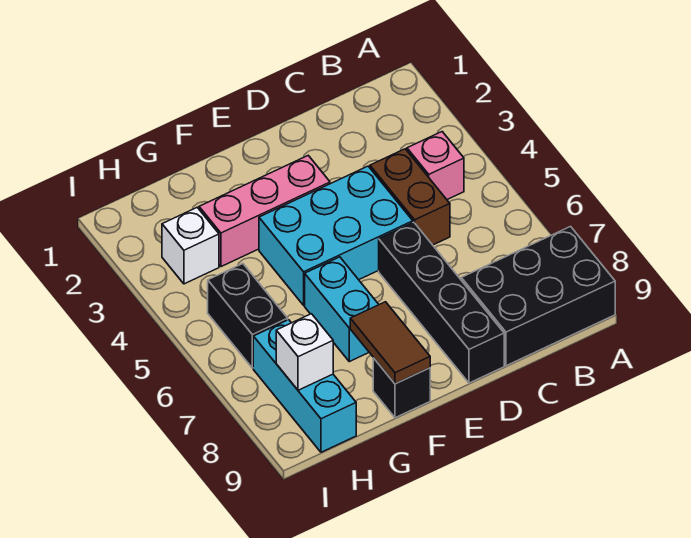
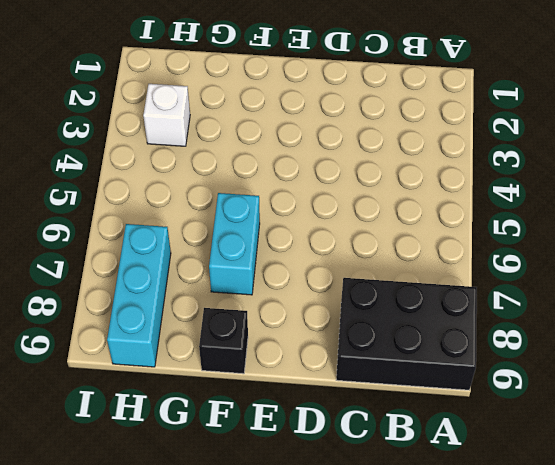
none -> pink brick B4 level 1
none -> brown brick C4:C5 level 1
none -> cyan brick D4:F5 level 1

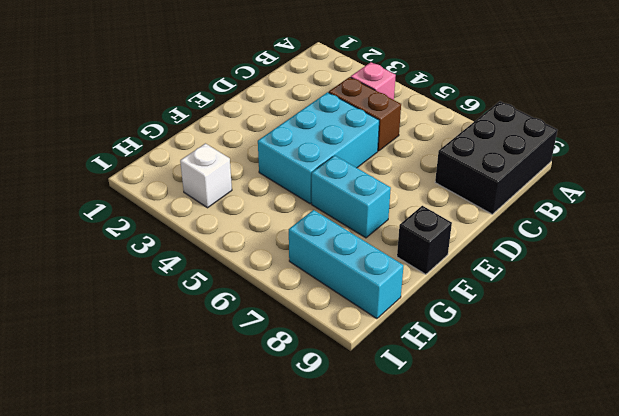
none -> black brick D6:D9 level 1
none -> pink brick E3:G3 level 1
none -> black brick H5:H6 level 1

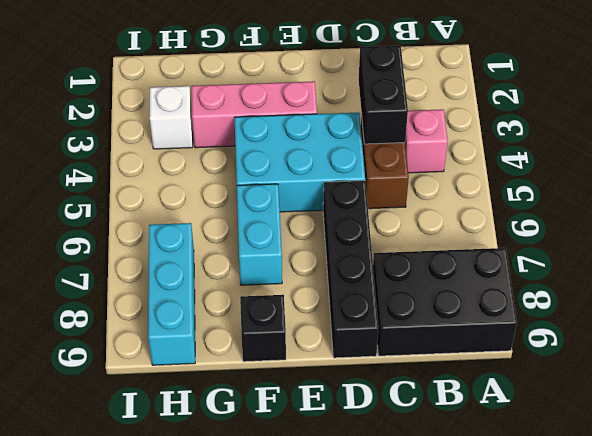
black brick C3:C4 level 2 -> black brick H5:H6 level 1
none -> brown tile F8:F9 level 2
none -> white brick H8 level 2

